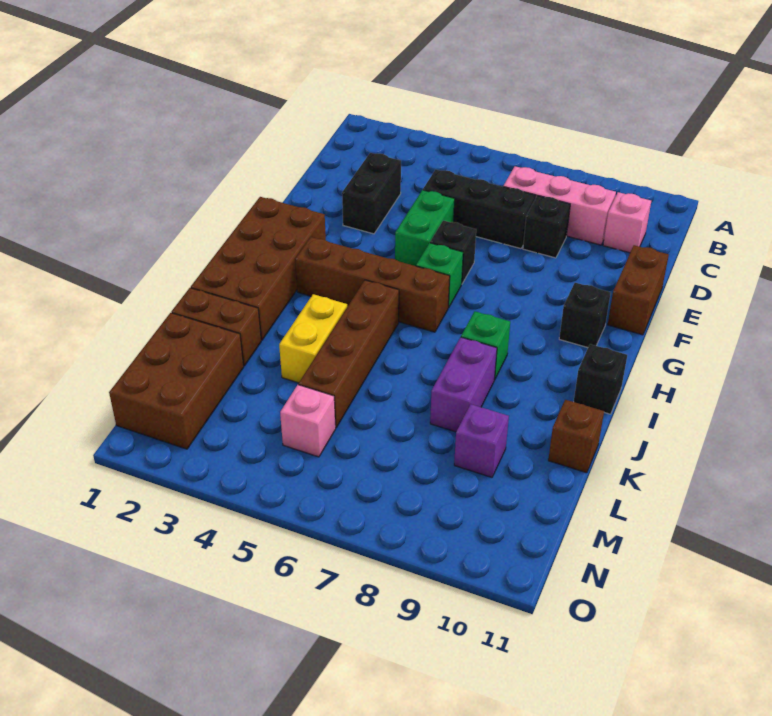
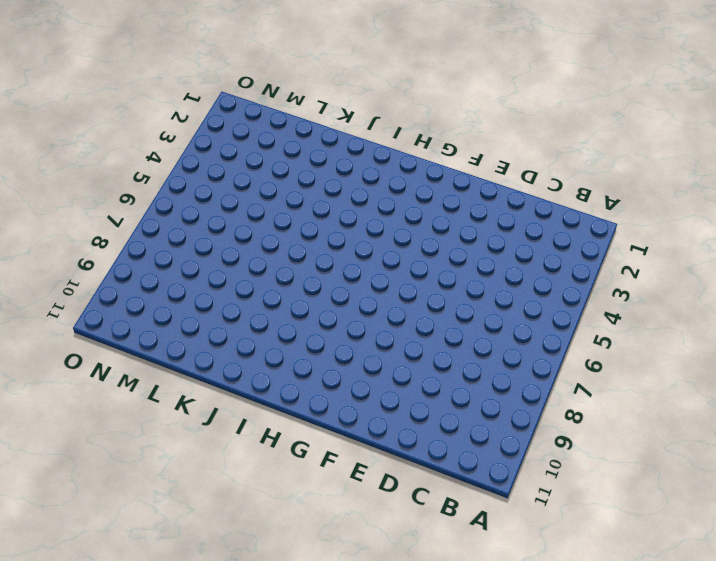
none -> pink brick C7:C9 level 1
none -> pink brick C10 level 1
none -> black brick D3:E3 level 1

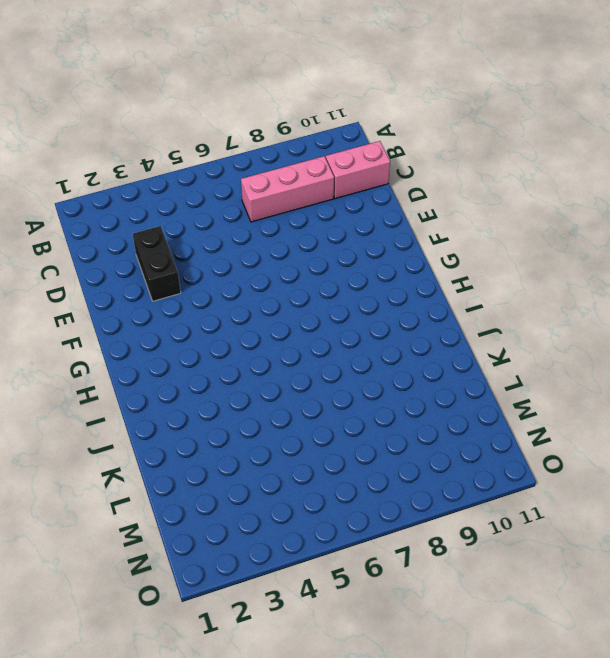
pink brick C10:C11 level 1 -> pink brick C10 level 1
none -> black brick D5:D7 level 1
none -> black brick D8 level 1
none -> green brick E5:F5 level 1

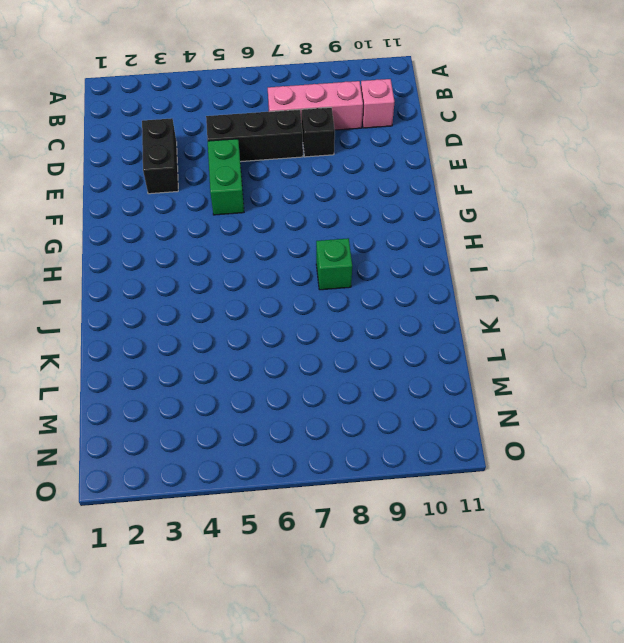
none -> brown brick E11:F11 level 1
none -> black brick F6 level 1
none -> brown brick G1:J2 level 1

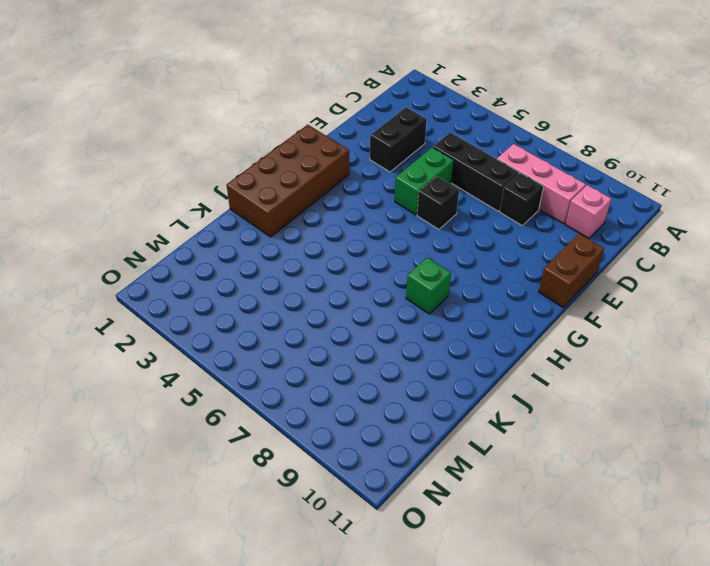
none -> green brick G6 level 1
none -> black brick G10 level 1
none -> brown brick H3:H6 level 1

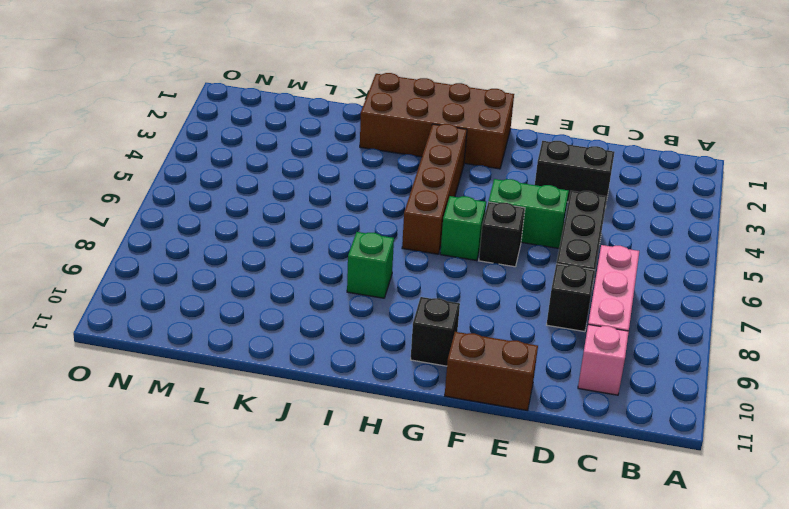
none -> brown brick I5:L5 level 1
none -> black brick I11 level 1
none -> yellow brick J4:K4 level 1

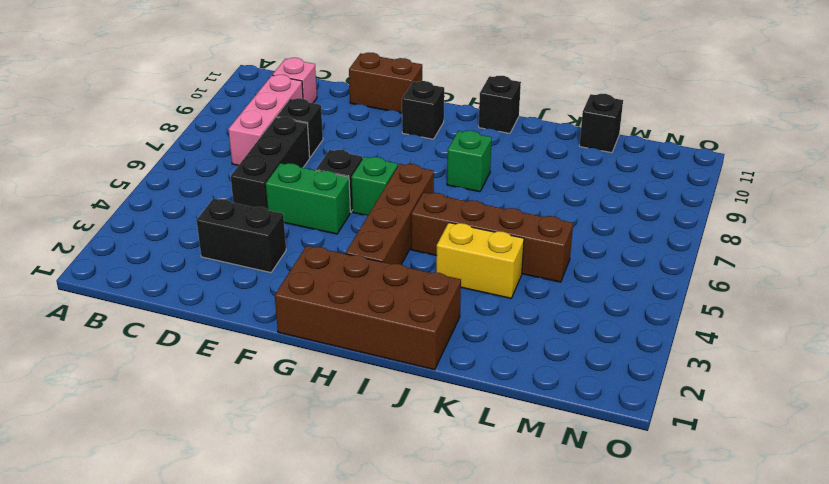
black brick L11 level 1 -> none
none -> purple brick J8:K8 level 1
none -> brown brick K1:K2 level 1
none -> brown brick K11 level 1

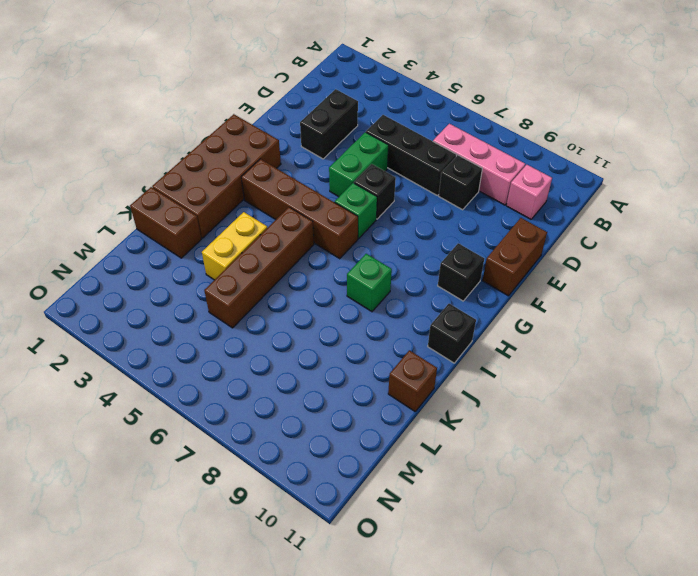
none -> purple brick J8:K8 level 1
none -> brown brick L1:N2 level 1
none -> purple brick L9 level 1

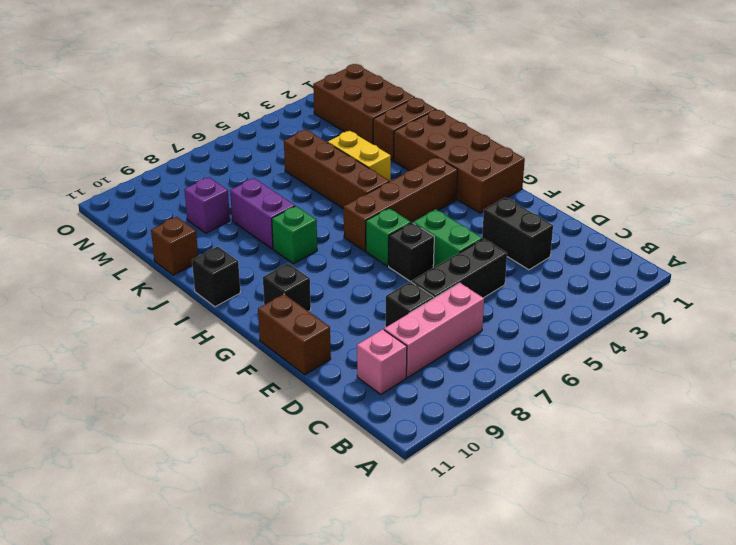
none -> pink brick M5 level 1

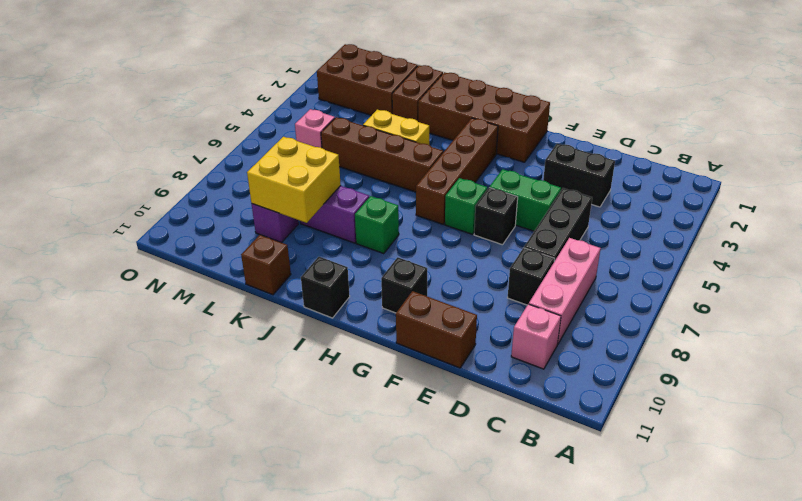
yellow brick K8:L9 level 2 -> none

